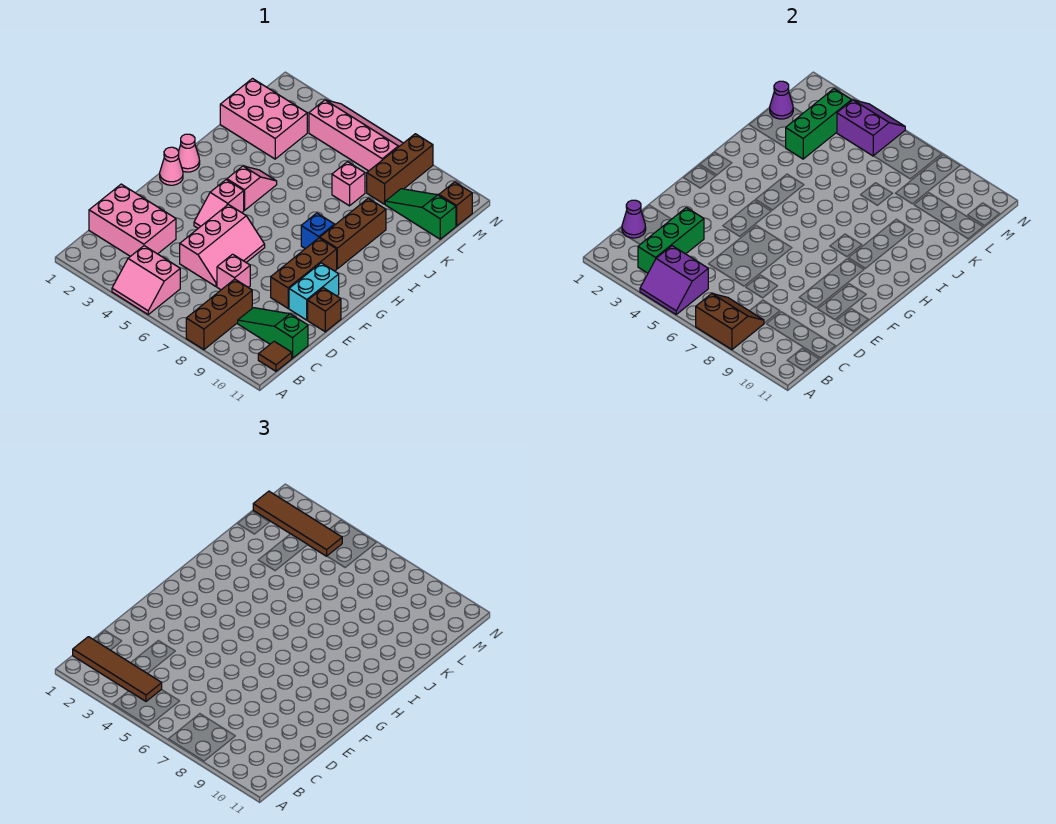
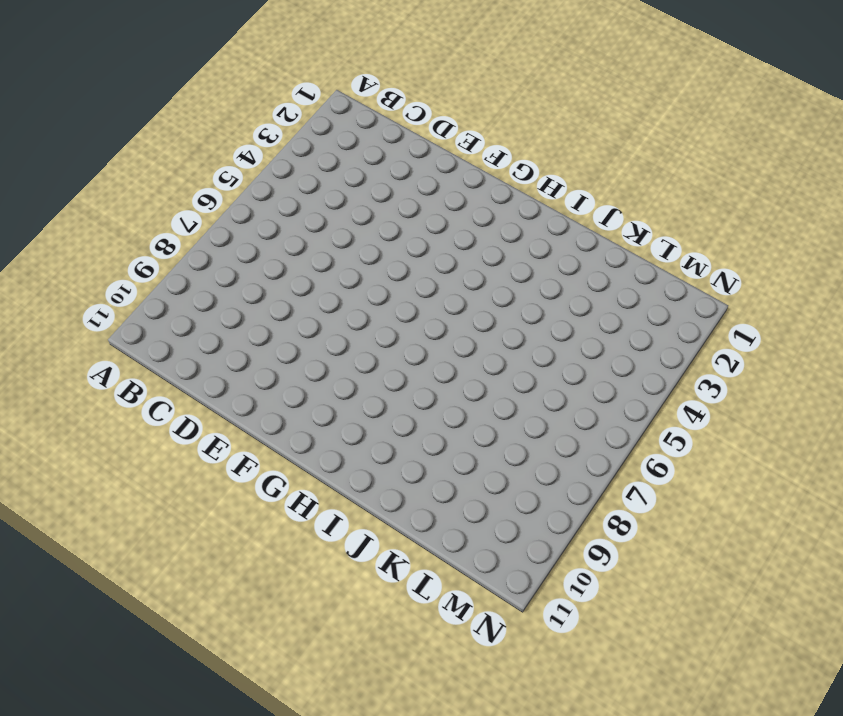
none -> pink slope A4:B5 level 1 top B
none -> brown brick A8:C8 level 1
none -> brown tile B11 level 1
none -> pink brick C1:D3 level 1

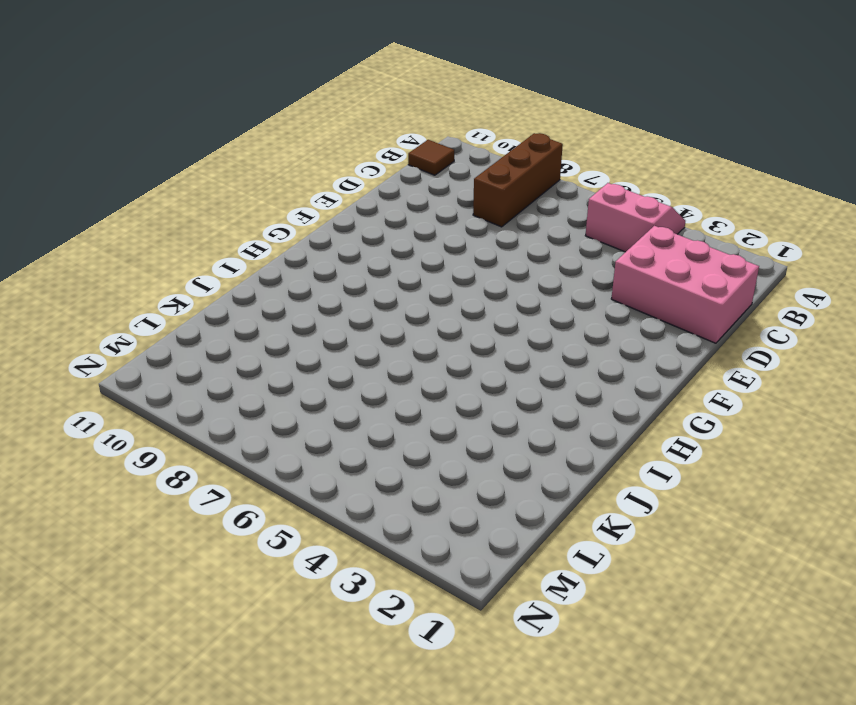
none -> green slope C9:C11 level 1 top 11
none -> pink slope D5:F6 level 1 top 5
none -> pink brick D7 level 1
none -> brown brick E9:G9 level 1

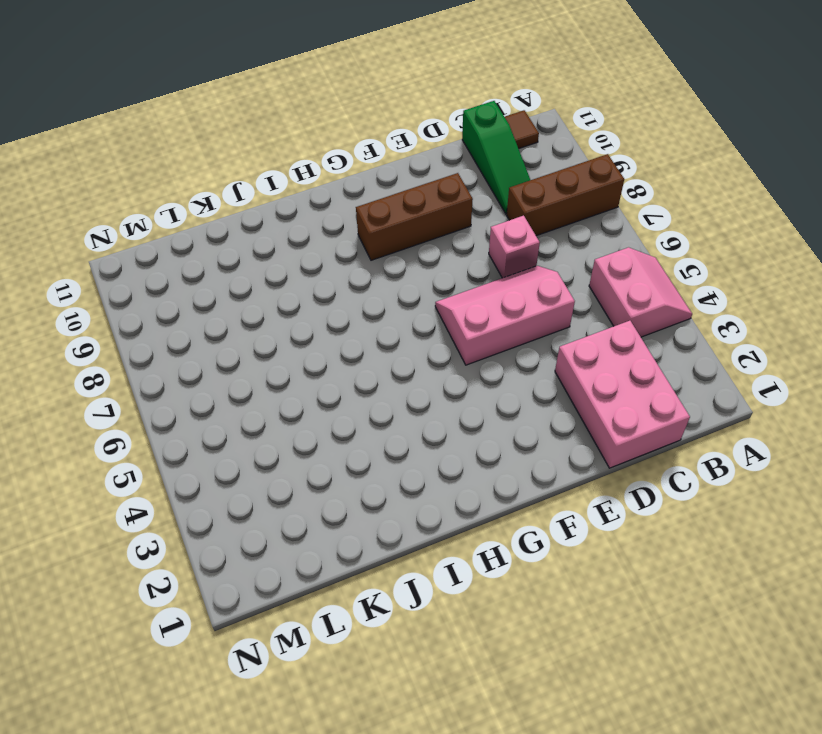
none -> cyan brick E10:F10 level 1
none -> brown brick E11 level 1
none -> pink slope F4:G4 level 1 top G
none -> pink cone G1 level 1

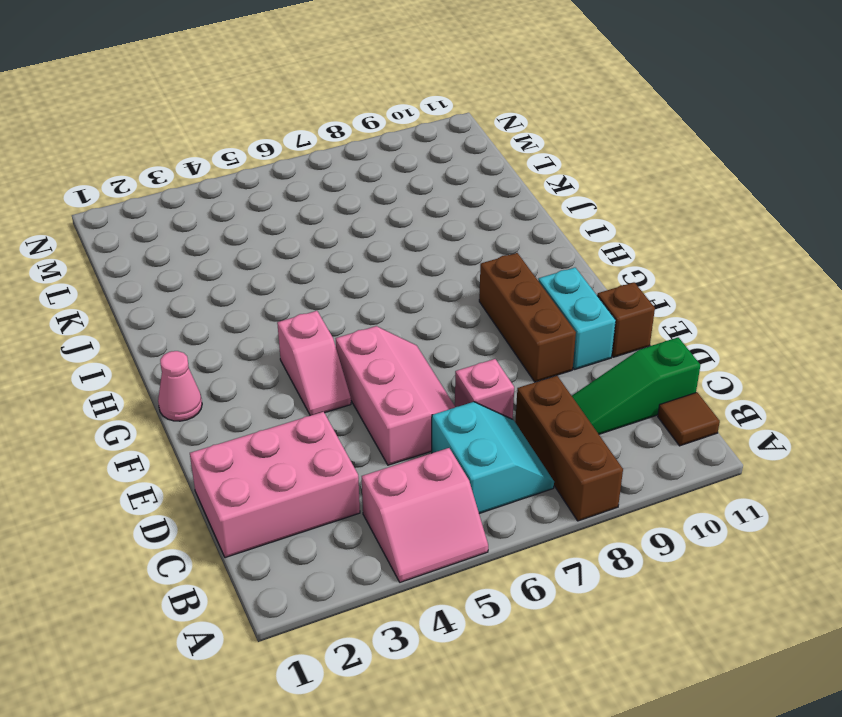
cyan slope B6:C7 level 1 top 6 -> none
none -> pink cone H1 level 1
none -> pink slope H4:I4 level 1 top H
none -> blue brick H8 level 1
none -> brown brick H9:J9 level 1

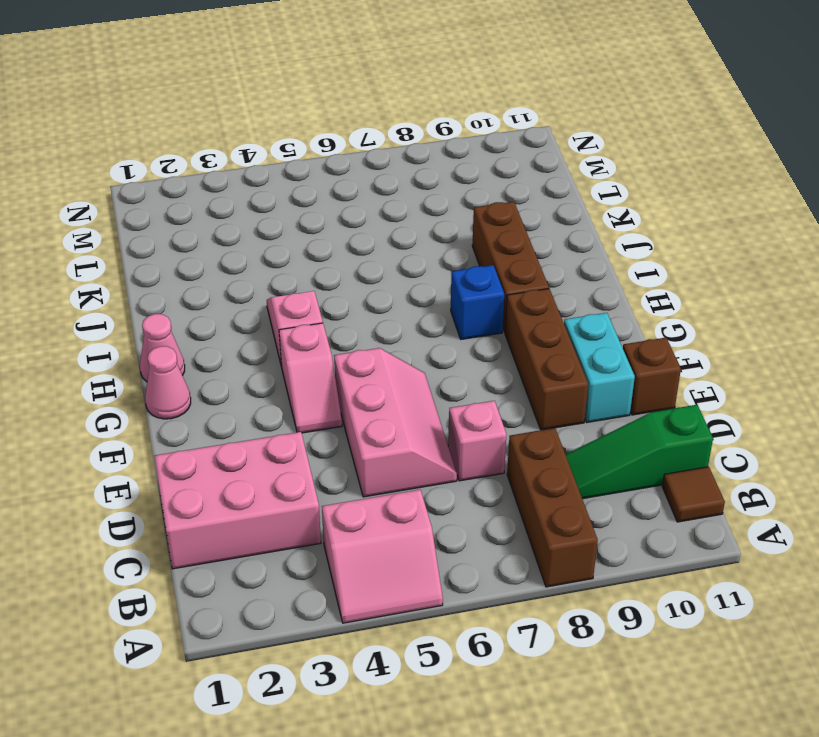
none -> pink brick K1:L3 level 1
none -> pink brick K7 level 1
none -> brown brick L8:N8 level 1
none -> green slope L9:L11 level 1 top 11

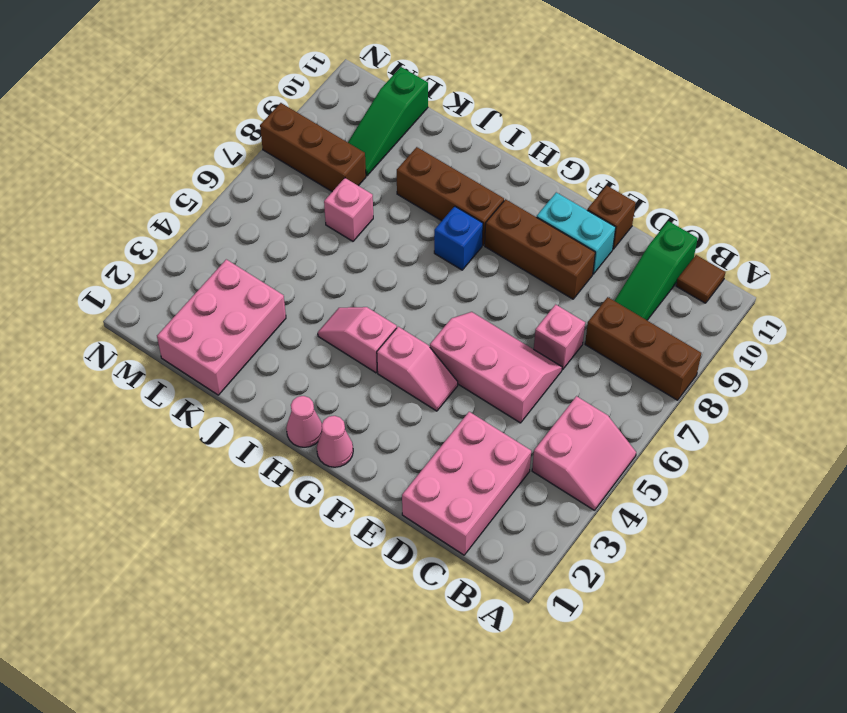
none -> pink slope M4:N7 level 1 top M
none -> brown brick M11 level 1
none -> purple slope A4:B5 level 2 top B
none -> brown slope A7:B8 level 2 top A

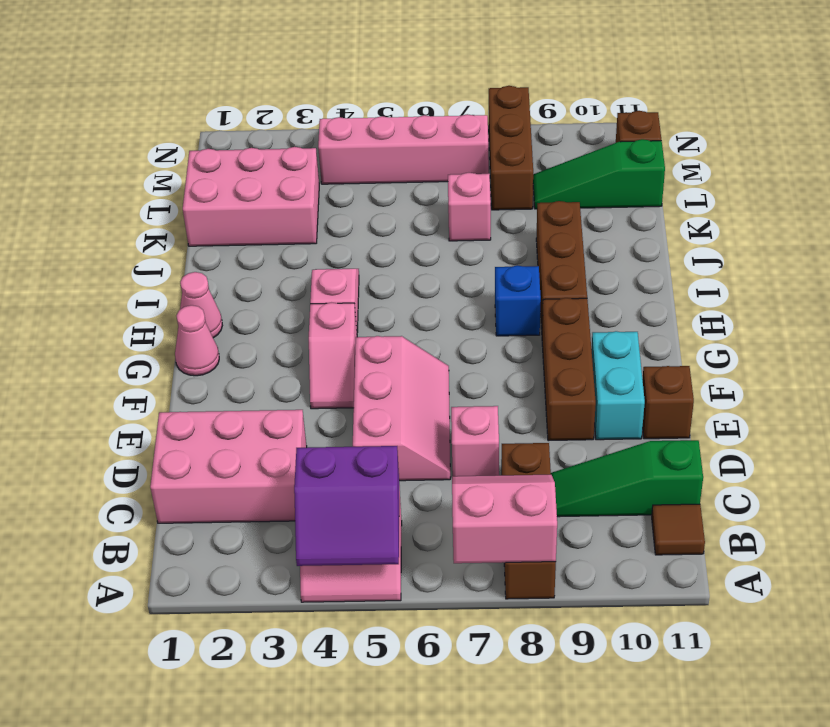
pink slope A7:B8 level 2 top A -> brown slope A7:B8 level 2 top A
none -> green brick B3:D3 level 2
none -> purple cone C1 level 2
none -> green brick K3:M3 level 2
none -> purple cone L1 level 2

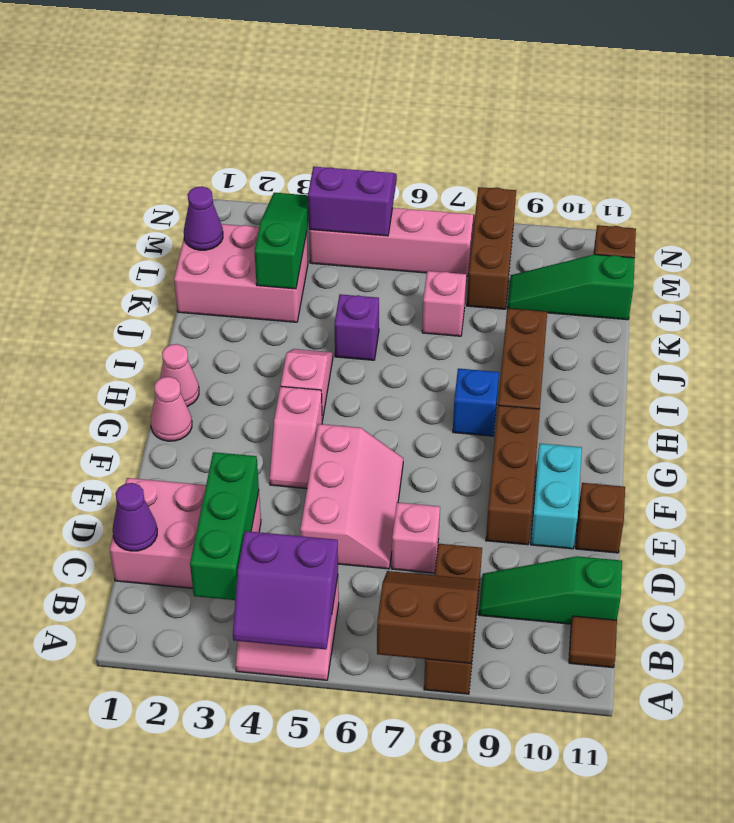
purple brick J5 level 1 -> none
green slope K3:M3 level 2 top K -> green brick K3:M3 level 2
none -> brown tile B1:B4 level 3
none -> brown tile M1:M4 level 3

